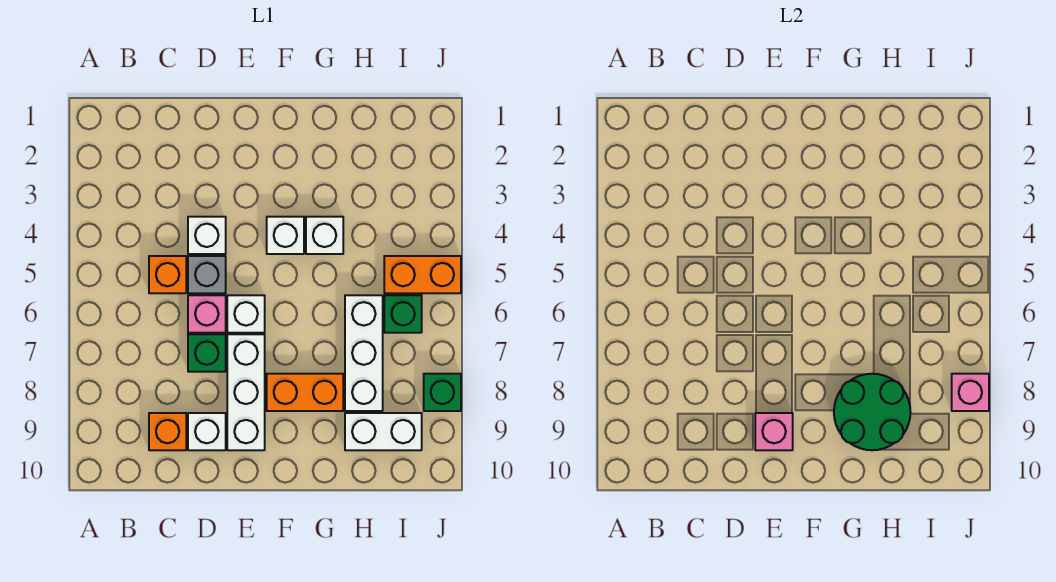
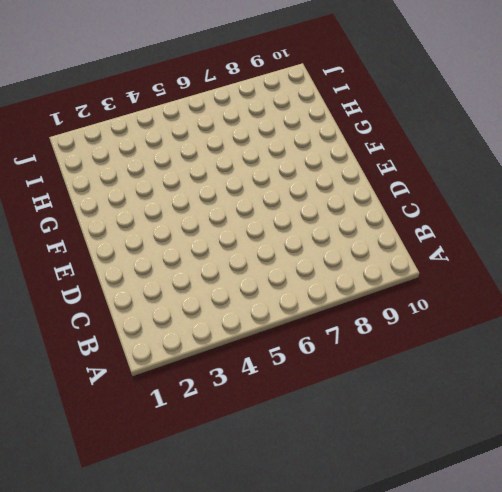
none -> orange brick C5 level 1
none -> orange brick C9 level 1
none -> white brick D4 level 1

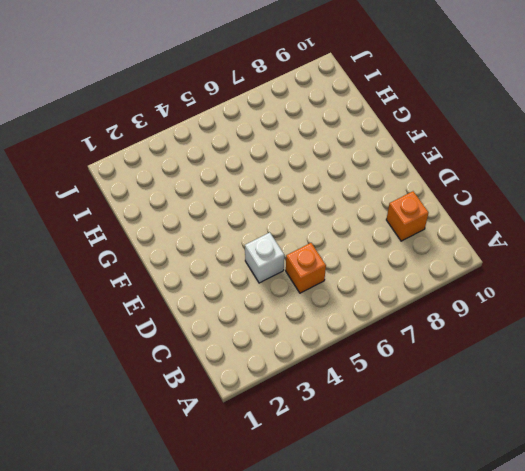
none -> grey brick D5 level 1
none -> pink brick D6 level 1
none -> green brick D7 level 1

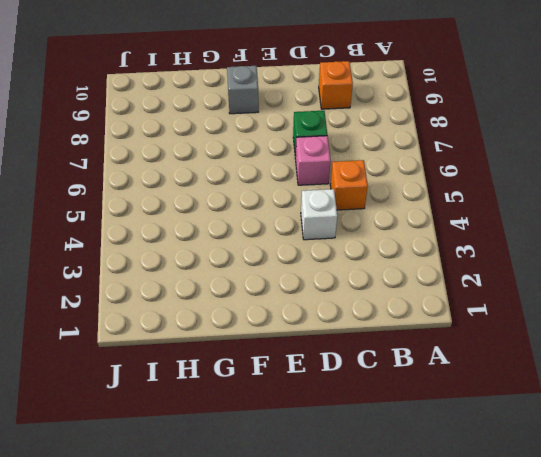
grey brick F9 level 1 -> grey brick D5 level 1
none -> white brick D9 level 1
none -> white brick E6 level 1
none -> white brick E7:E9 level 1

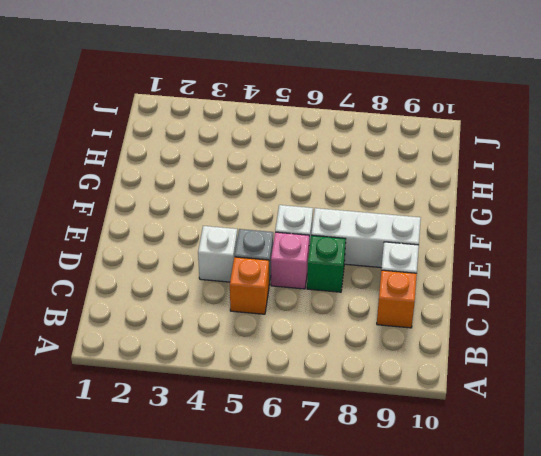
none -> white brick F4 level 1
none -> orange brick F8:G8 level 1
none -> white brick G4 level 1

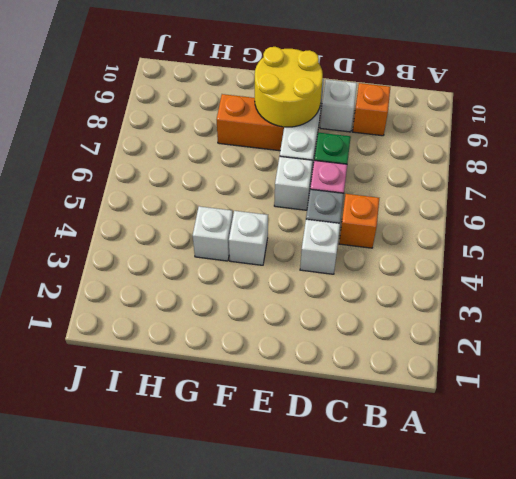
yellow round brick E8:F9 level 2 -> pink brick E9 level 2
none -> white brick H6:H8 level 1
none -> white brick H9:I9 level 1
none -> orange brick I5:J5 level 1

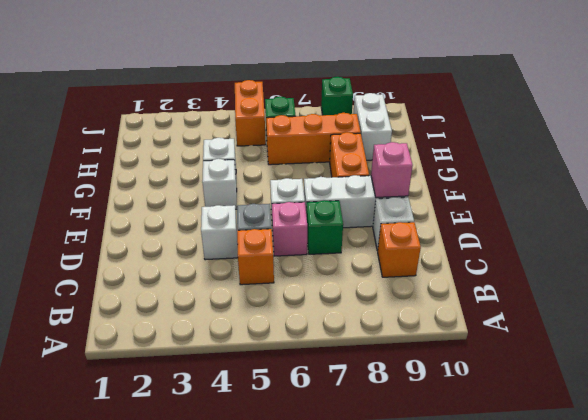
orange brick H6:H8 level 1 -> white brick H6:H8 level 1
none -> green round brick G8:H9 level 2
none -> pink brick J8 level 2

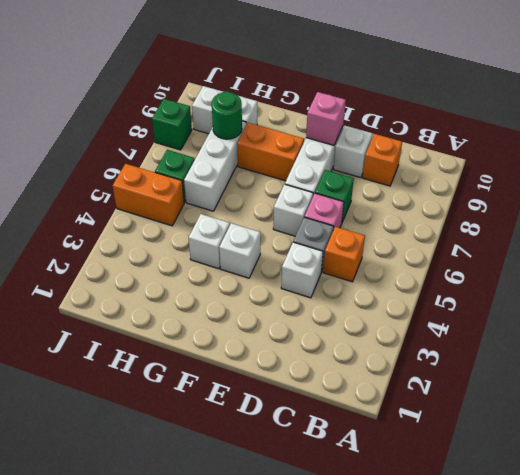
green round brick H8 level 2 -> green round brick G8:H9 level 2
none -> pink brick J8 level 2

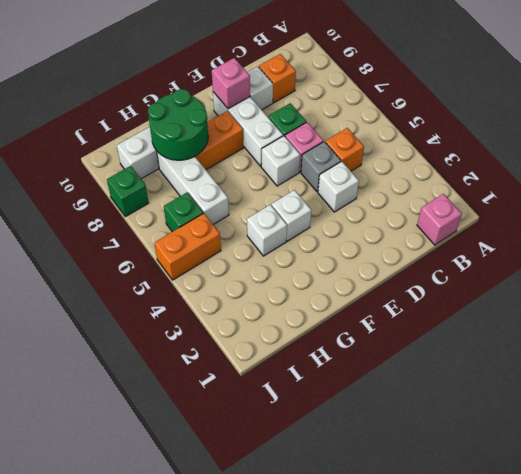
pink brick B1 level 1 -> pink brick J8 level 2

